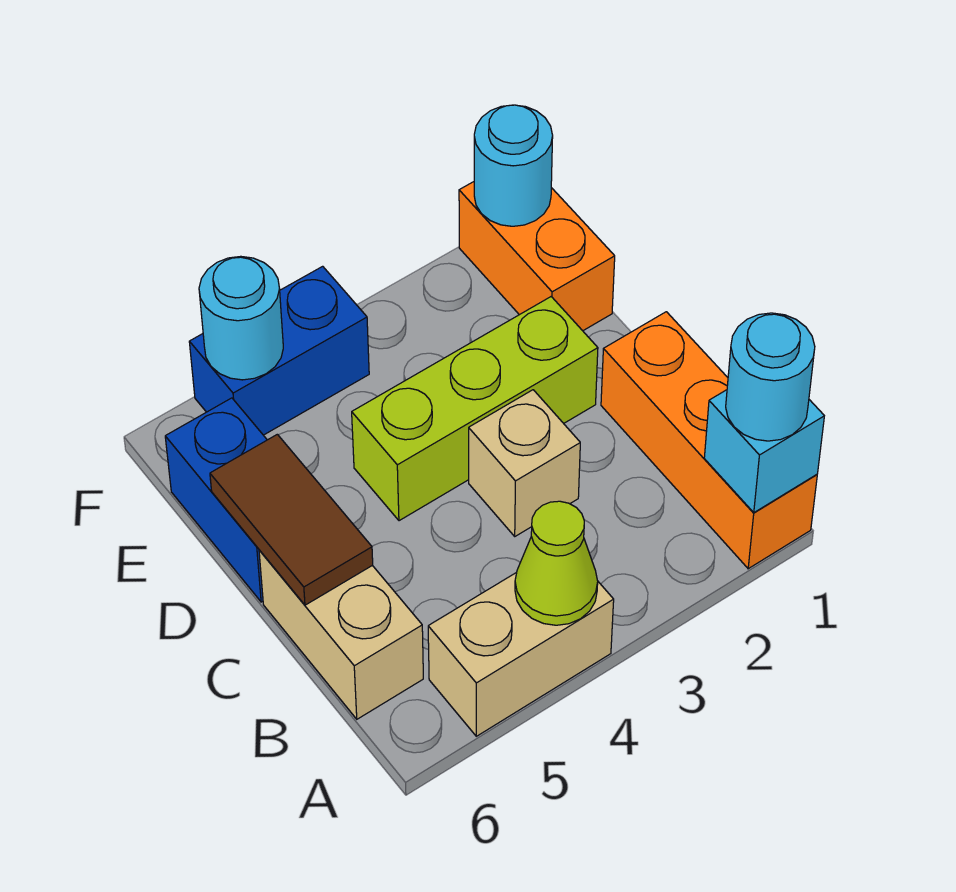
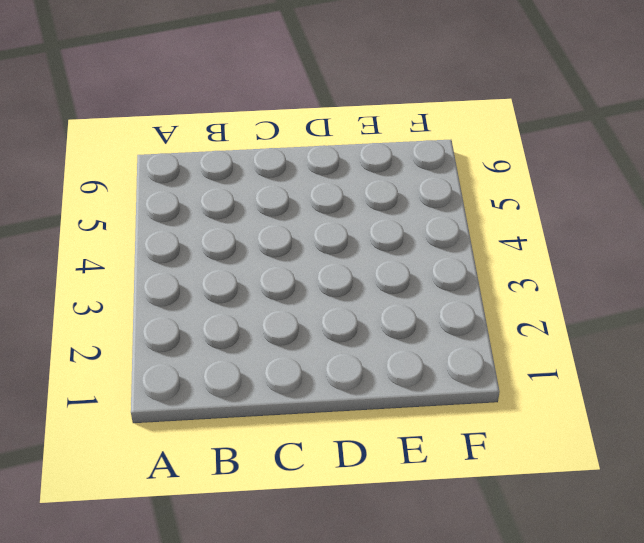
none -> orange brick A1:C1 level 1
none -> tan brick A4:A5 level 1
none -> tan brick B6:C6 level 1

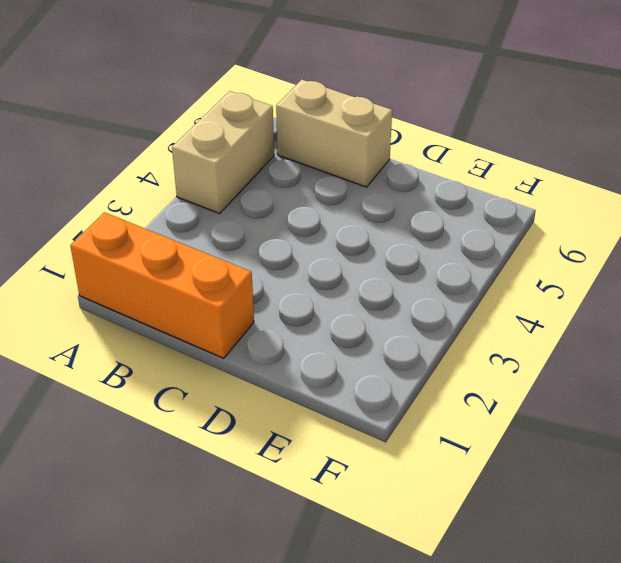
none -> tan brick C3 level 1
none -> lime brick D2:D4 level 1
none -> blue brick D6:E6 level 1

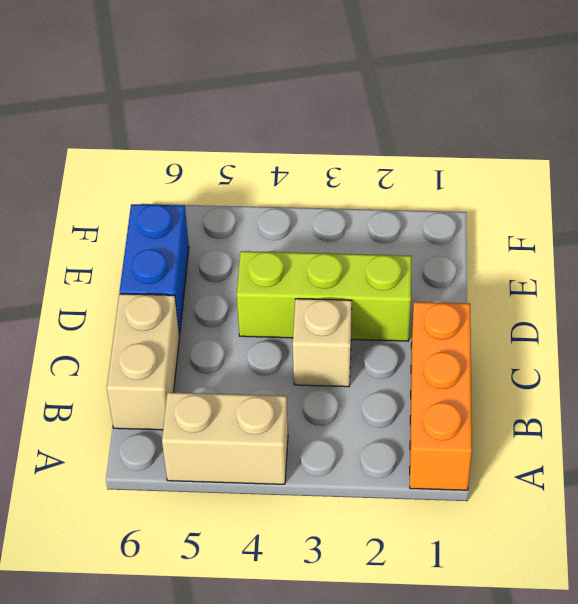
none -> orange brick E1:F1 level 1
none -> blue brick F4:F5 level 1
none -> cyan brick A1 level 2

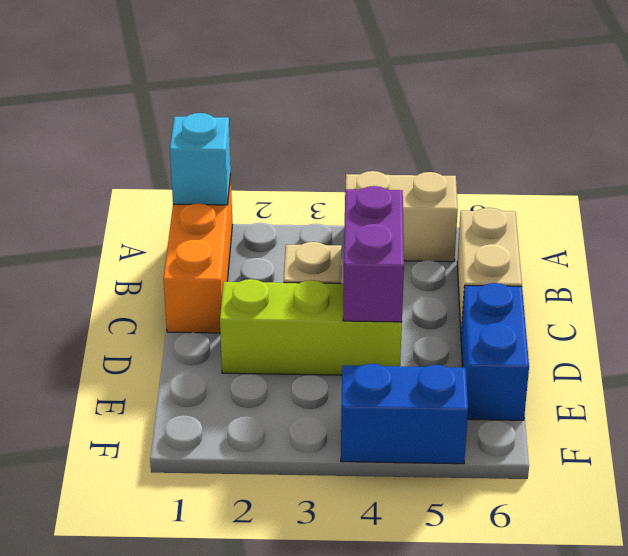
purple brick C4:D4 level 2 -> none
none -> orange brick E1:F1 level 1
none -> lime cone A4 level 2
none -> brown tile C6:D6 level 2

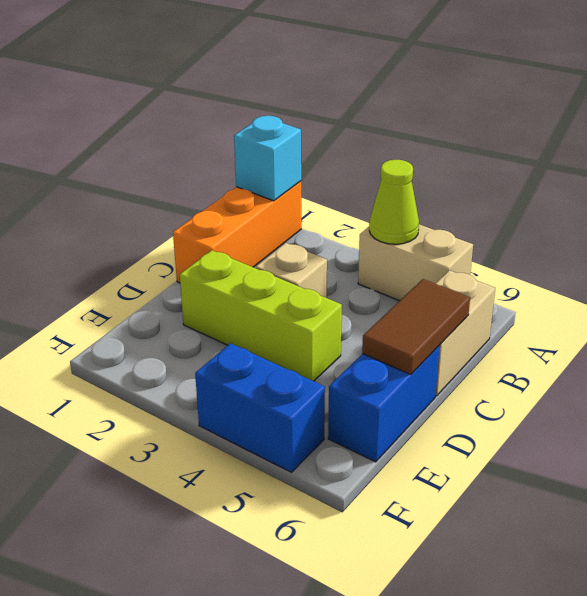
none -> orange brick E1:F1 level 1
none -> cyan round brick F1 level 2
none -> cyan round brick F5 level 2

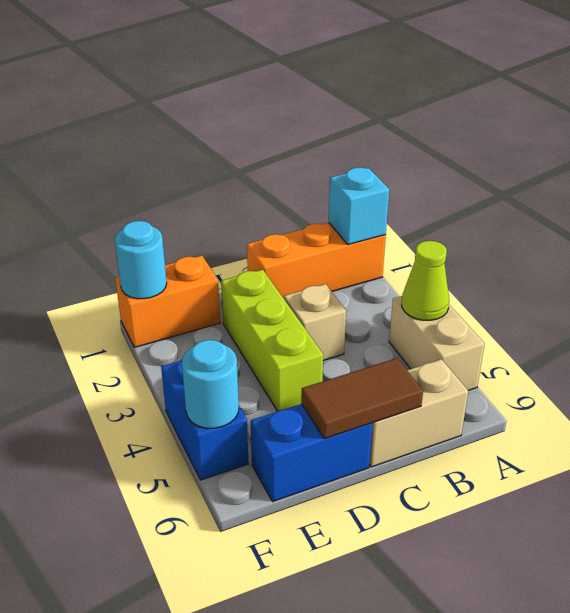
none -> cyan round brick A1 level 3

